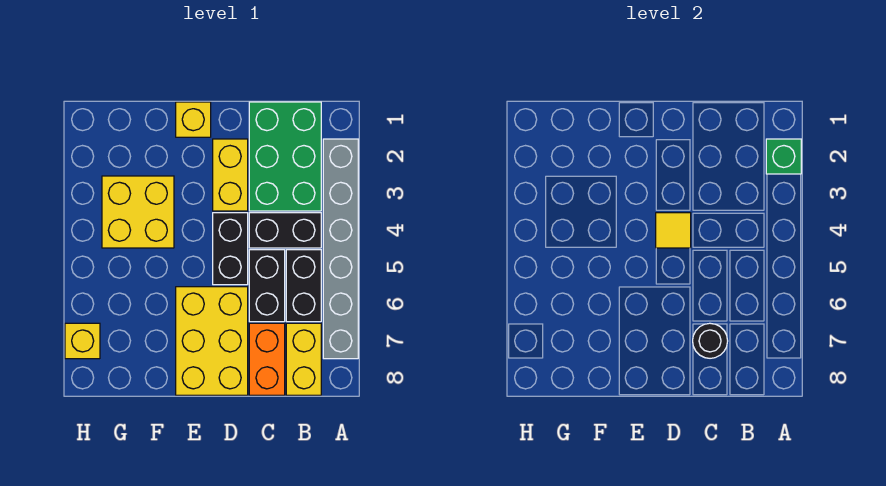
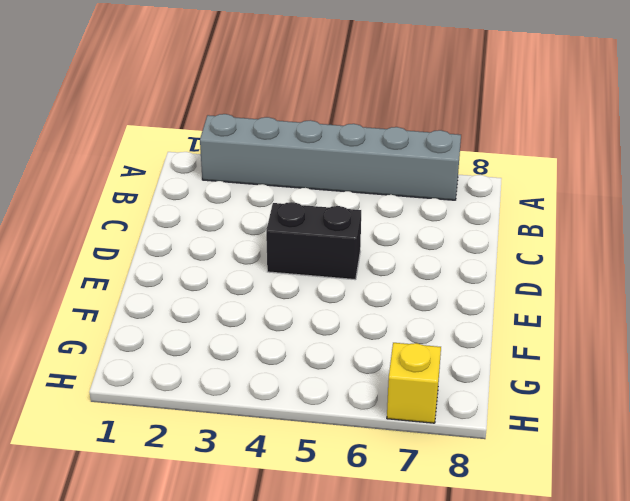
none -> green brick B1:C3 level 1
none -> black brick B4:C4 level 1
none -> black brick B5:B6 level 1

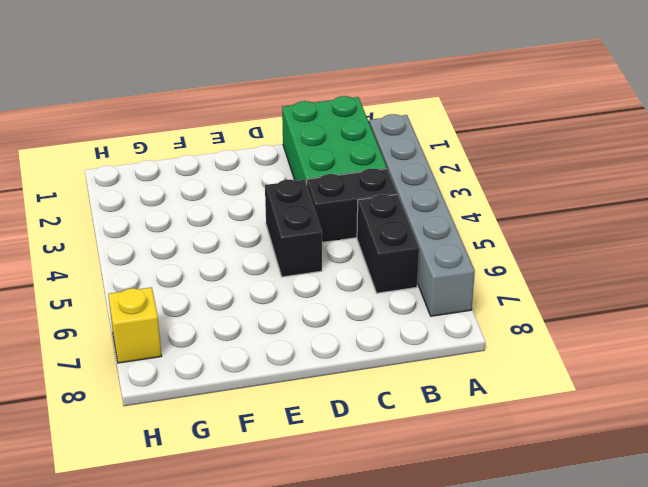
none -> yellow brick B7:B8 level 1
none -> black brick C5:C6 level 1
none -> orange brick C7:C8 level 1

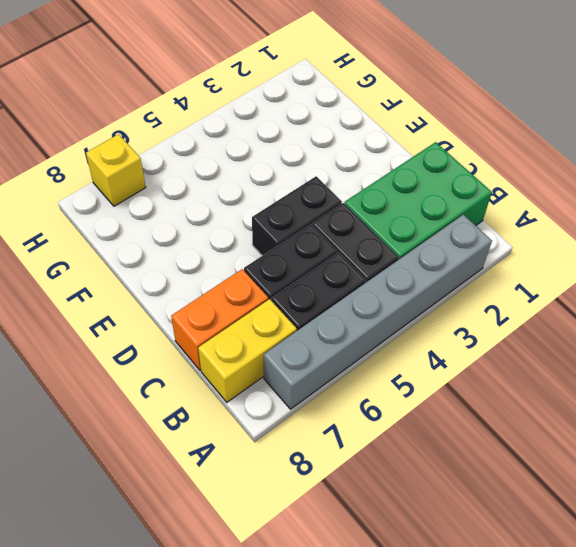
none -> yellow brick D2:D3 level 1
none -> yellow brick D6:E8 level 1
none -> yellow brick E1 level 1

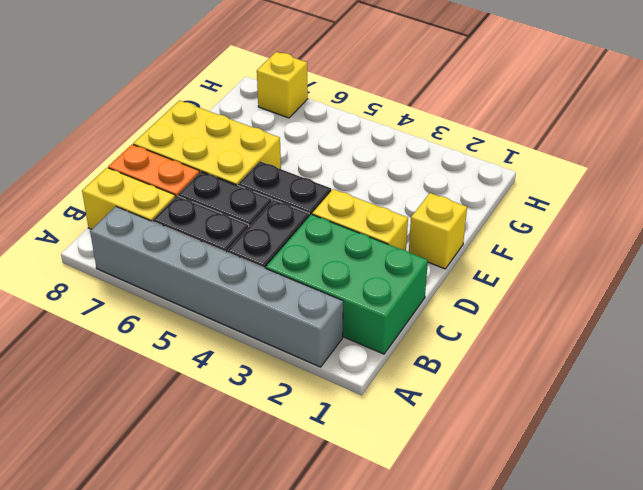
none -> yellow brick F3:G4 level 1
none -> green brick A2 level 2
none -> black round brick C7 level 2

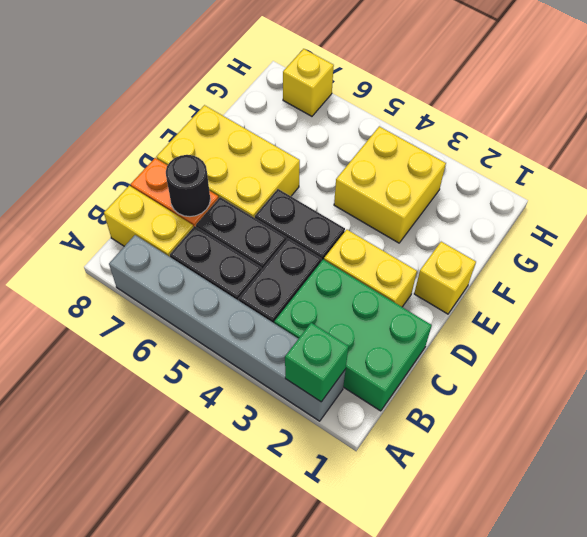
none -> yellow tile D4 level 2

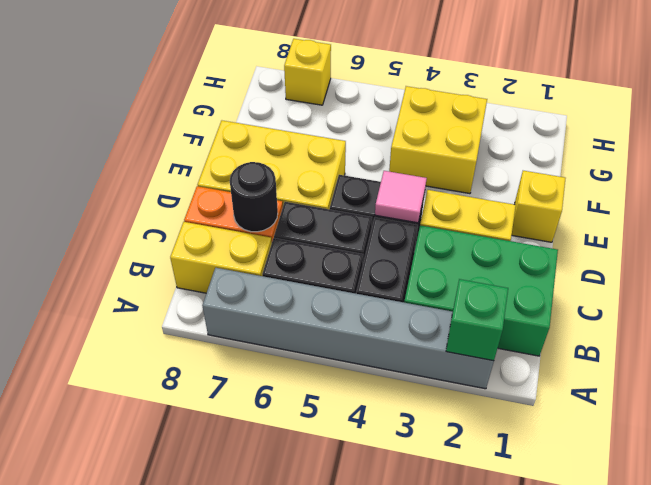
pink tile D4 level 2 -> yellow tile D4 level 2

